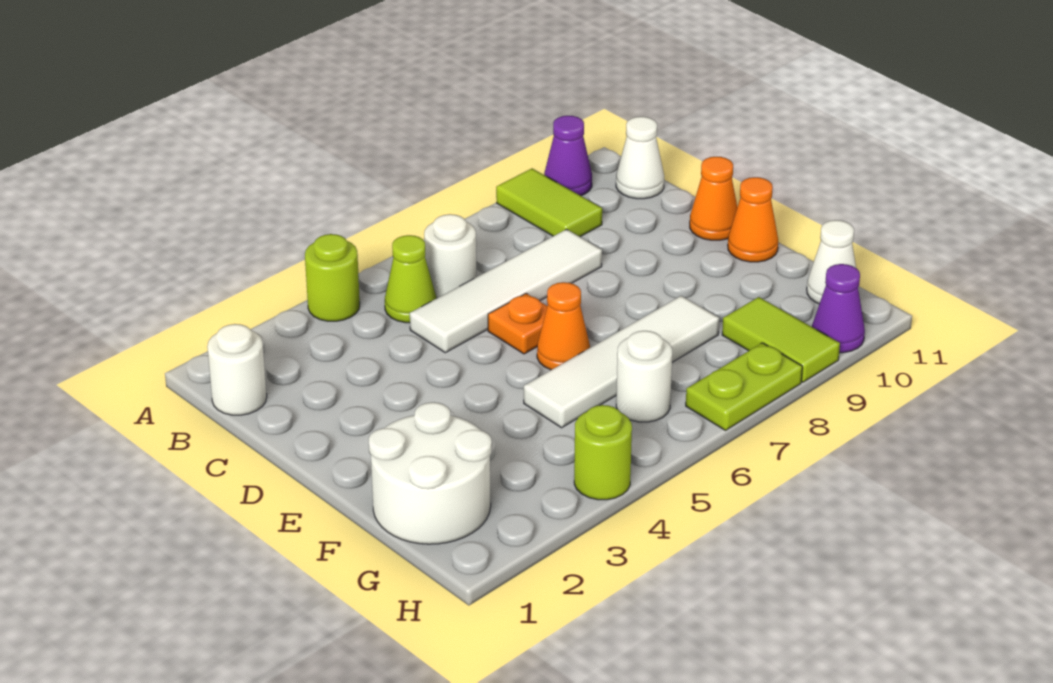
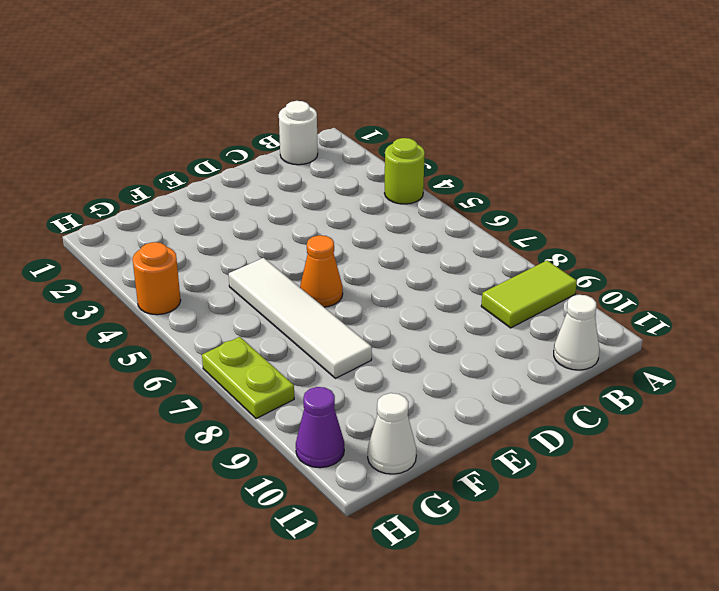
orange round brick H4 level 1 -> lime round brick H4 level 1
none -> purple cone A10 level 1
none -> lime cone B5 level 1
none -> white round brick B6 level 1

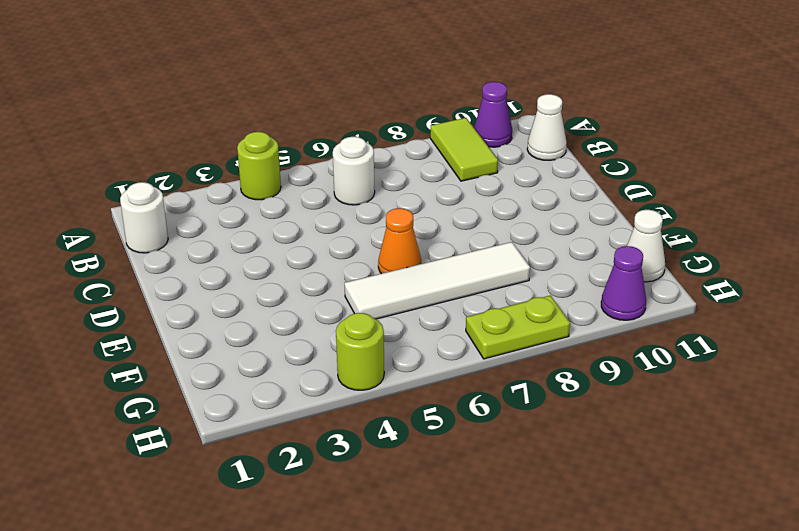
none -> lime cone B5 level 1
none -> white tile C5:C8 level 1
none -> orange plate D6 level 1

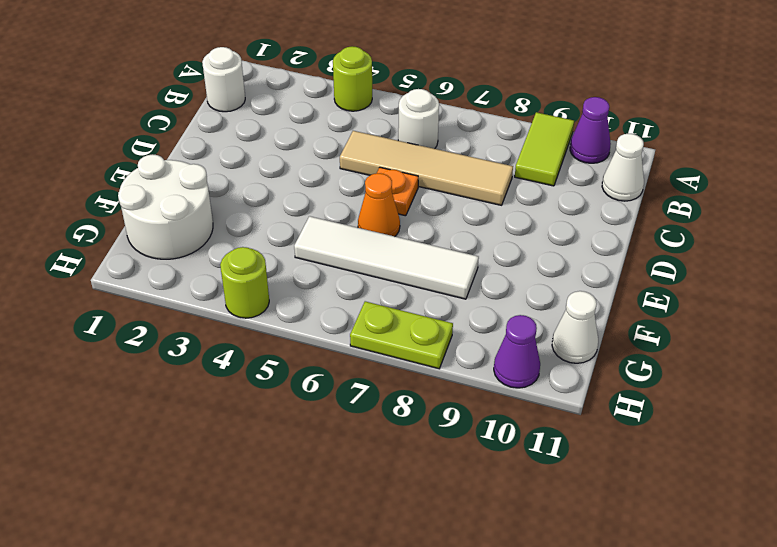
tan tile C5:C8 level 1 -> white tile C5:C8 level 1
none -> lime cone B5 level 1
none -> orange cone D11 level 1
none -> orange cone E11 level 1

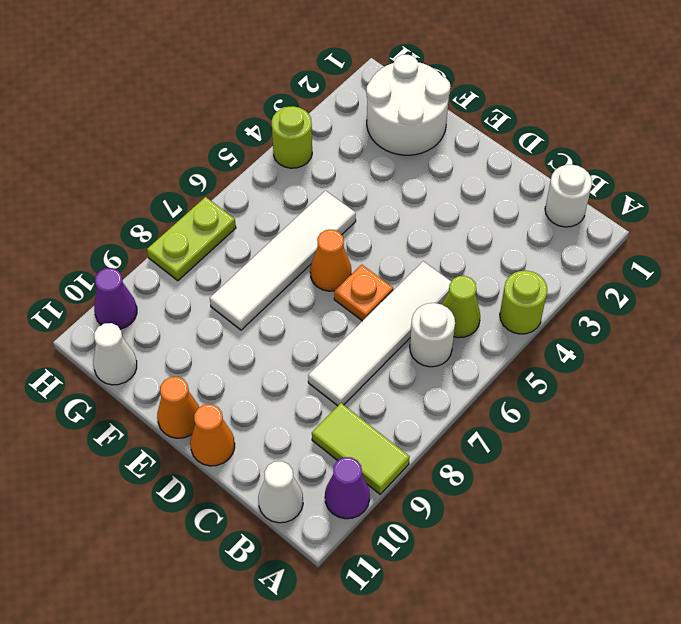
none -> white round brick G6 level 1
none -> lime tile G9:H9 level 1

